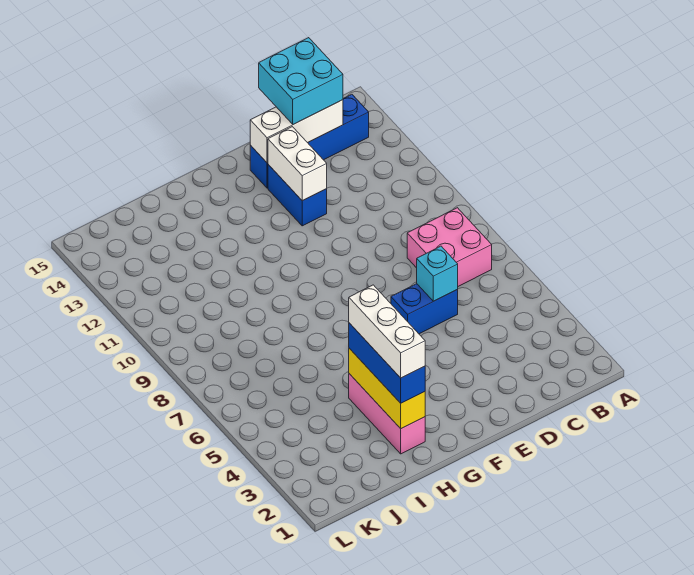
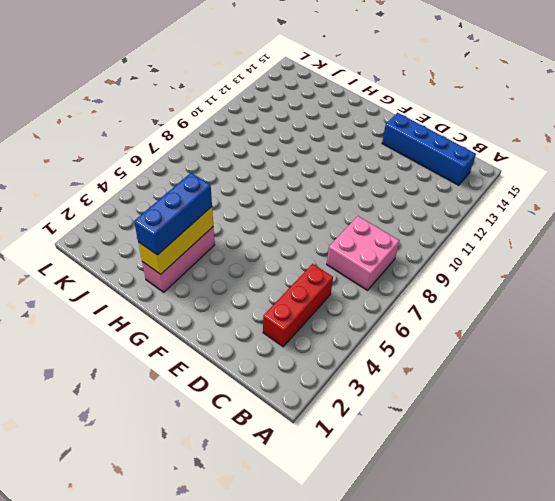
red brick C3:C5 level 1 -> none
none -> blue brick D6:E6 level 1
none -> blue brick E12:E13 level 1
none -> white brick C14:E14 level 2

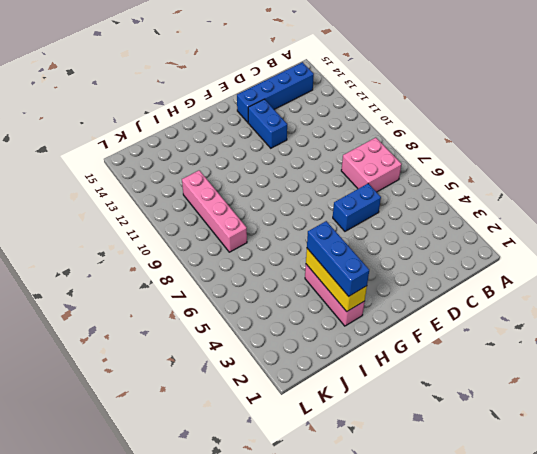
pink brick J8:J11 level 1 -> none
none -> white brick C14:E14 level 2
none -> cyan brick D6 level 2
none -> white brick E12:E13 level 2

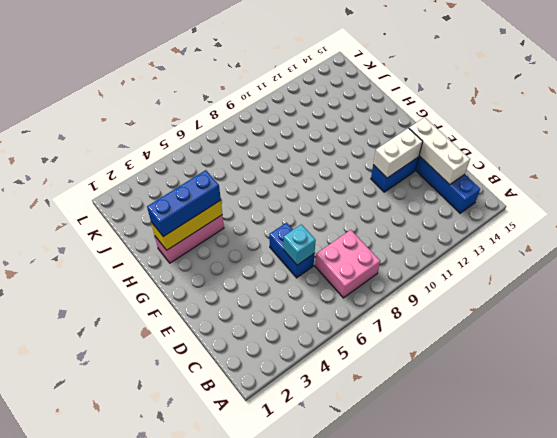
none -> cyan brick C14:D15 level 3
none -> white brick H2:H4 level 4

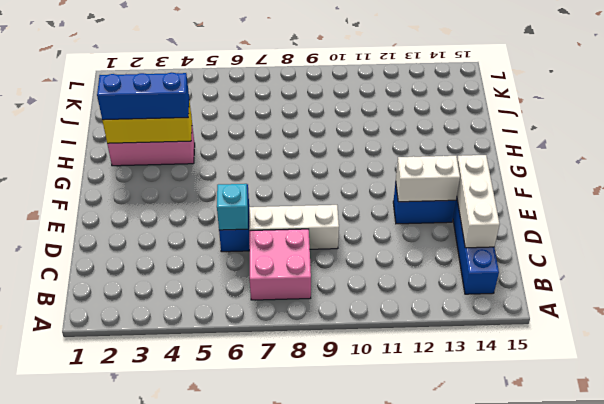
white brick D7:D9 level 1 -> white brick H2:H4 level 4
none -> cyan brick C14:D15 level 3

